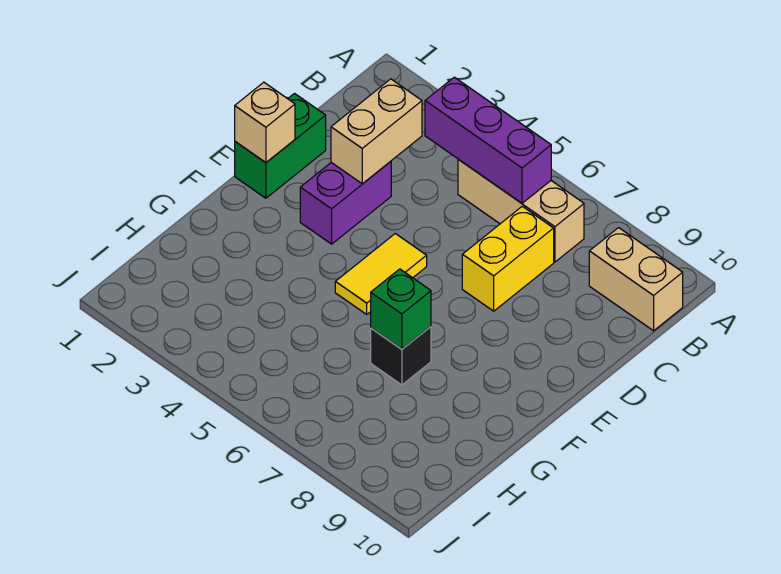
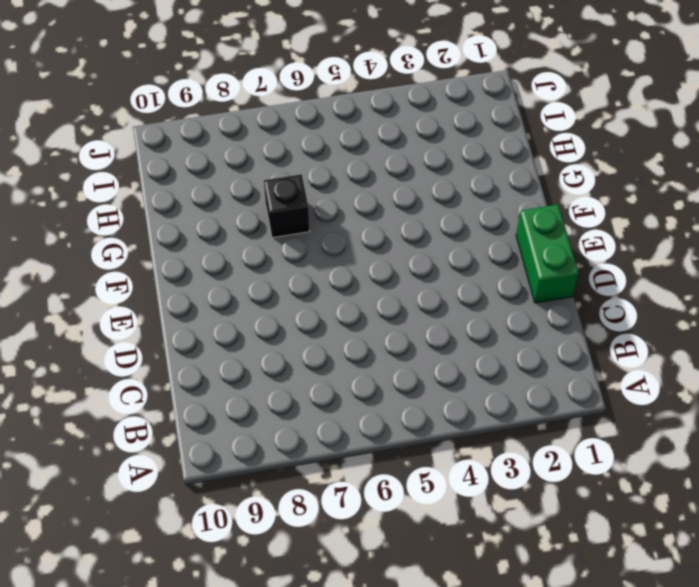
none -> tan brick B5:B7 level 1
none -> tan brick B9:B10 level 1

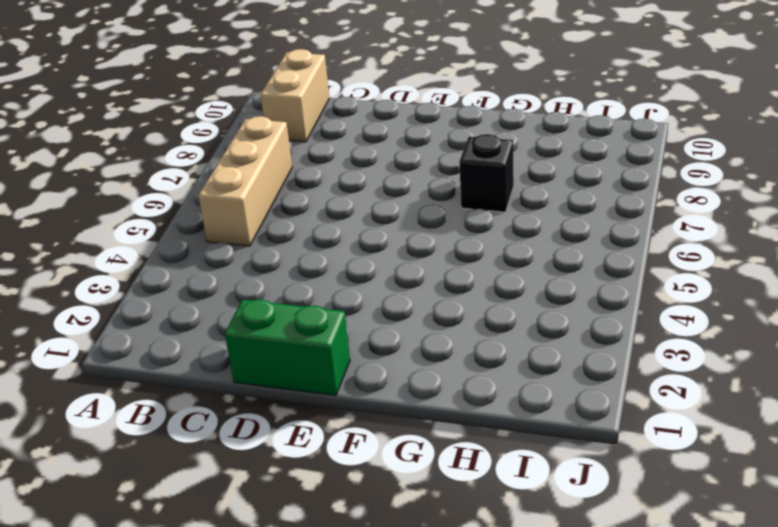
none -> yellow brick C7:D7 level 1
none -> purple brick D3:E3 level 1

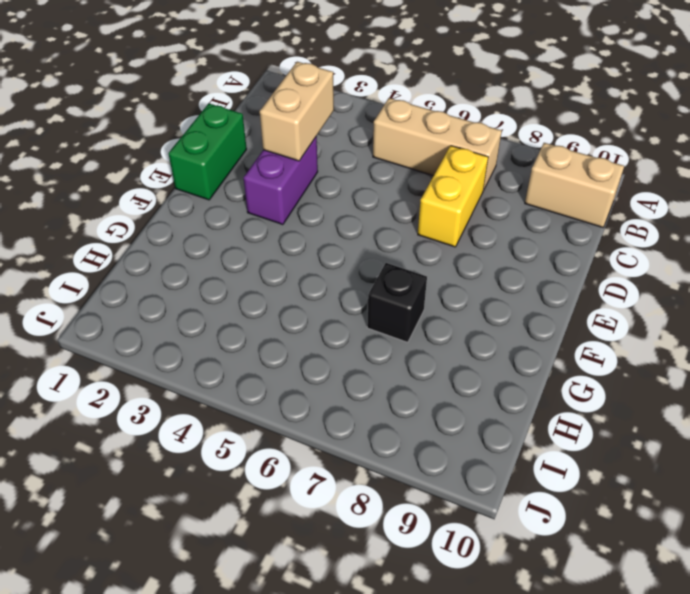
none -> yellow tile E5:F5 level 1
none -> purple brick B4:B6 level 2

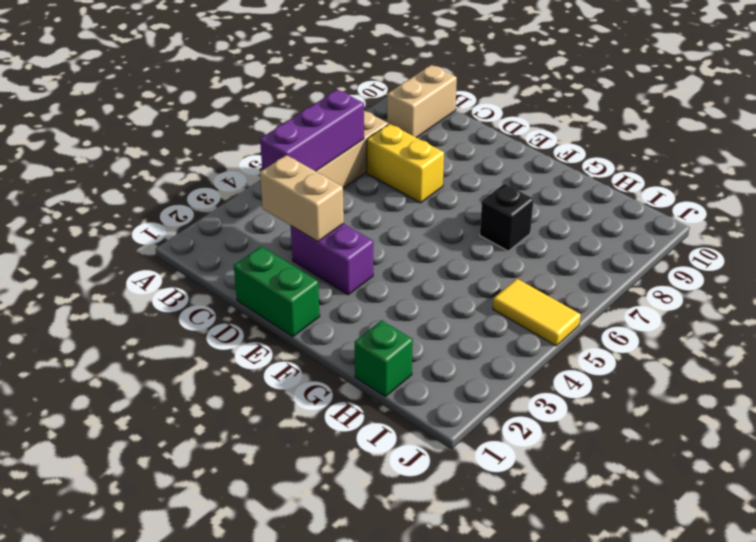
green brick H1 level 1 -> green brick G7 level 2
yellow tile I5:J5 level 1 -> yellow tile E5:F5 level 1
none -> tan brick E1 level 2

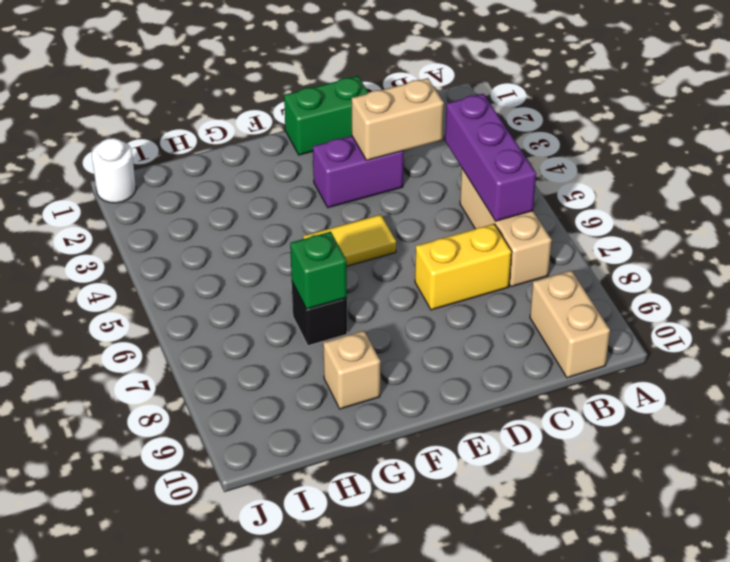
tan brick G9 level 1 -> tan brick E1 level 2
white round brick J1 level 1 -> none

